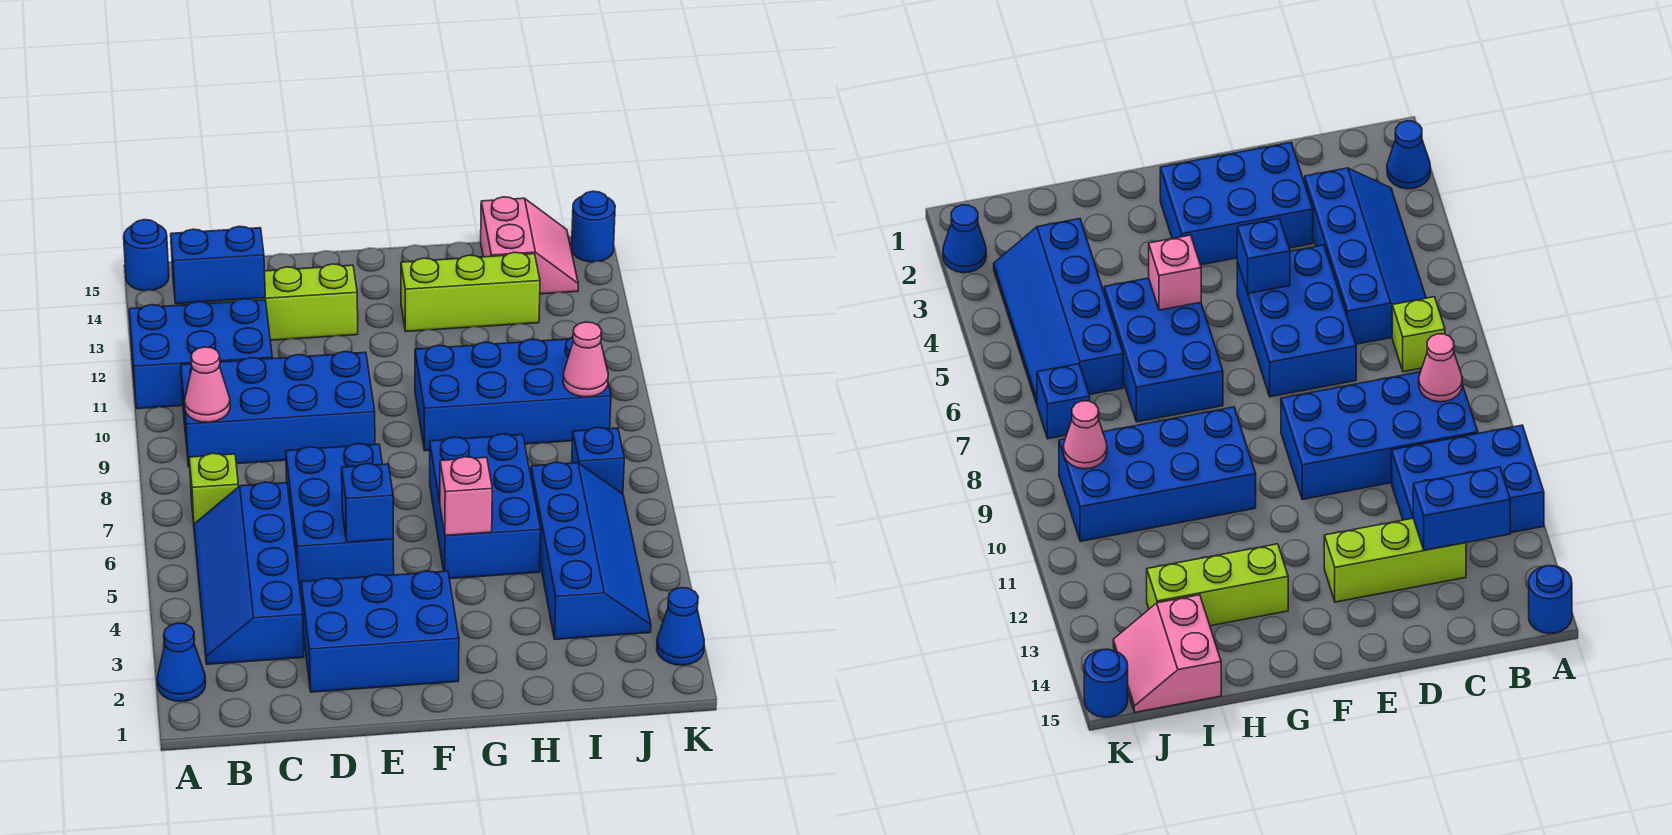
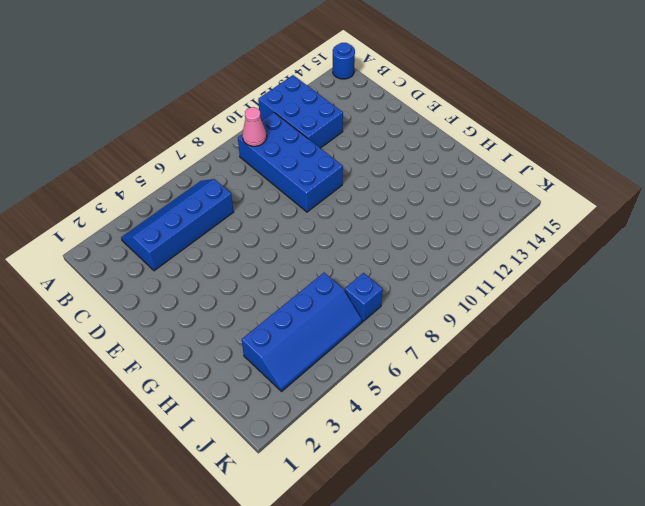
none -> blue cone A2 level 1
none -> lime brick B7 level 1
none -> lime brick C13:E13 level 1

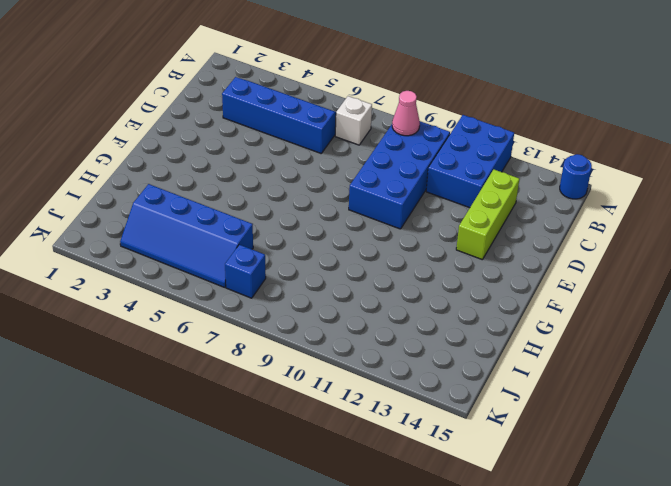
white brick B7 level 1 -> lime brick B7 level 1
none -> blue cone A2 level 1
none -> blue brick D2:F3 level 1
none -> blue brick D5:E7 level 1

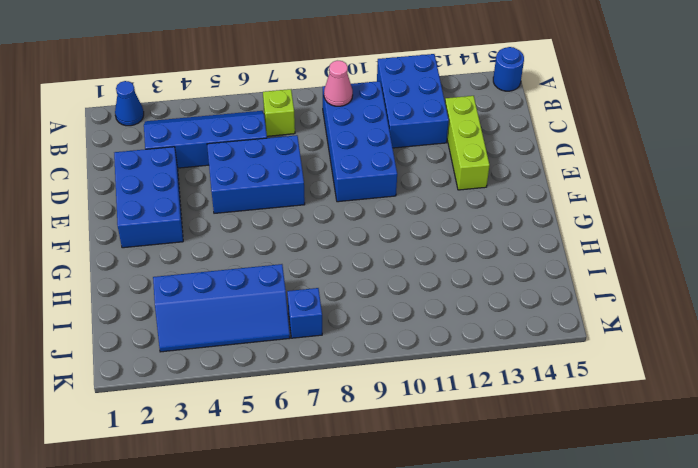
none -> blue brick G5:H7 level 1
none -> blue brick G9:J10 level 1
none -> lime brick G13:I13 level 1

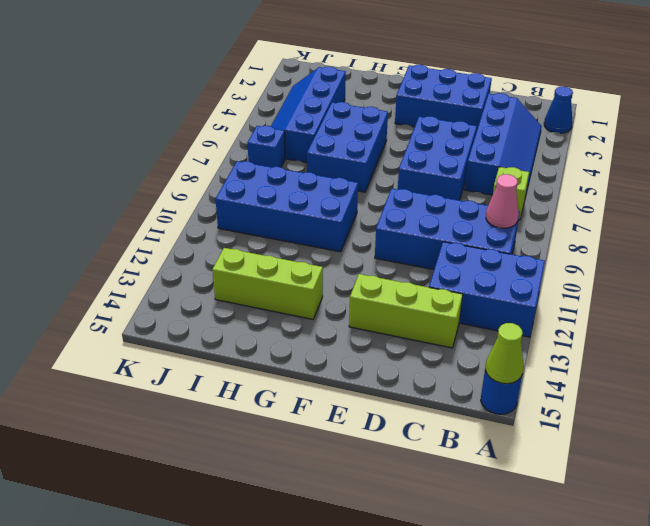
lime cone A15 level 2 -> none
none -> pink slope I14:J15 level 1 top I
none -> blue cone K2 level 1
none -> blue round brick K15 level 1

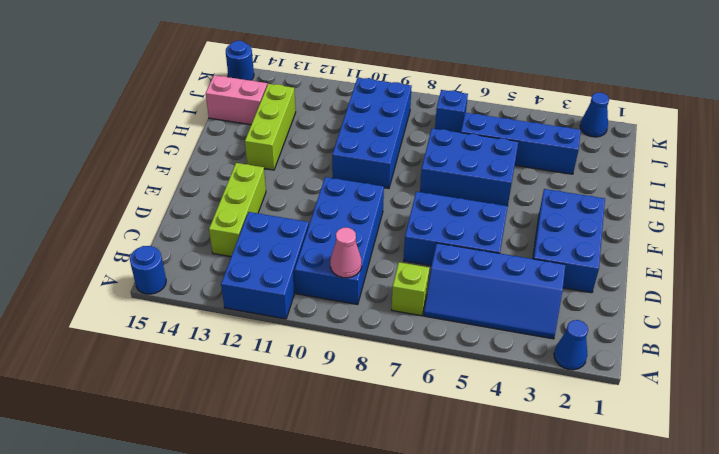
none -> blue brick B13:C13 level 2
none -> blue brick E5 level 2
none -> pink brick G5 level 2

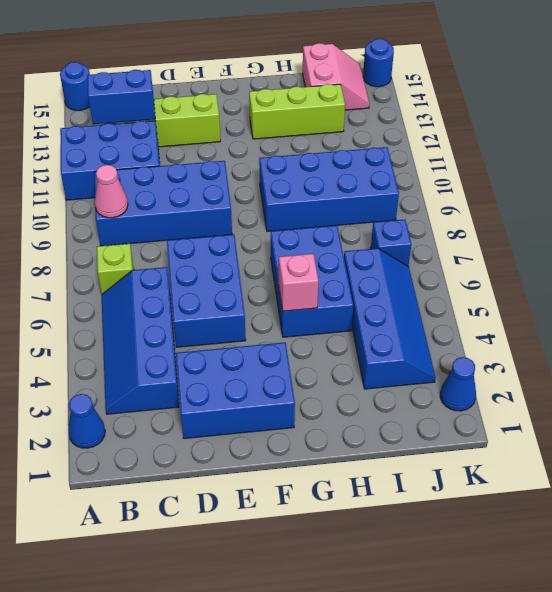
none -> blue brick E5 level 2
none -> pink cone J9 level 2

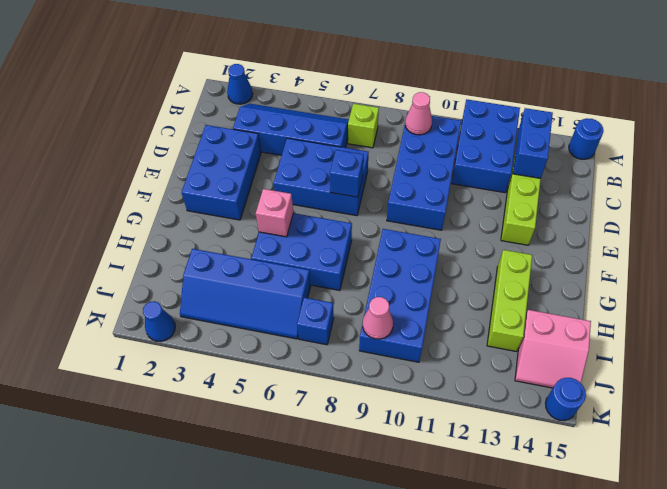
blue brick E7 level 2 -> blue brick E5 level 2

